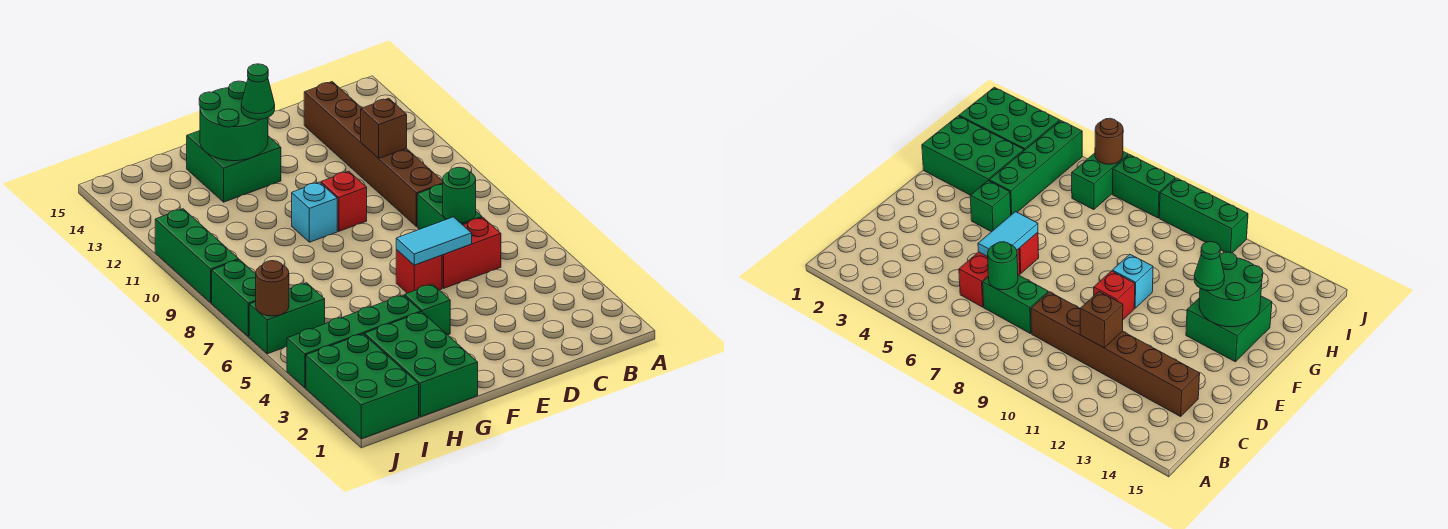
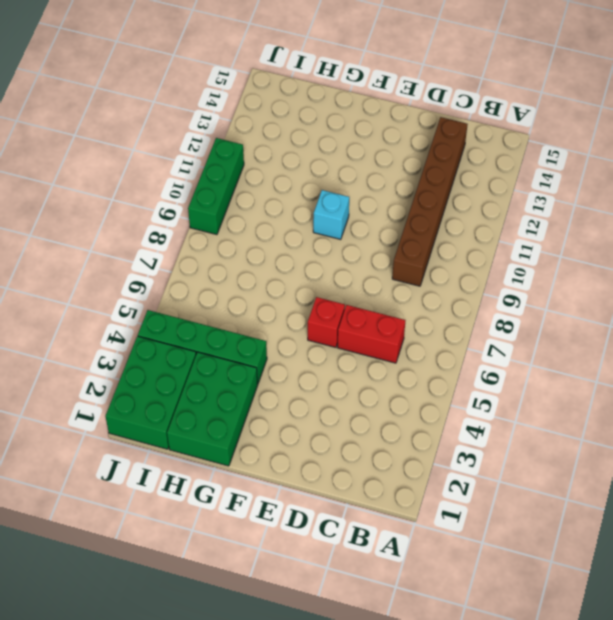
none -> green brick C7:C8 level 1
none -> red brick E10 level 1
none -> green brick F4 level 1

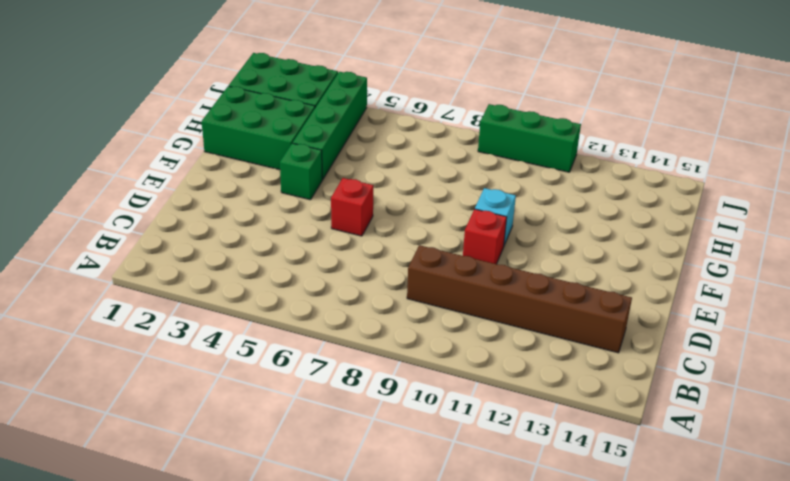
none -> red brick C6:D6 level 1
none -> green brick C7:C8 level 1
none -> green brick F13:G14 level 1

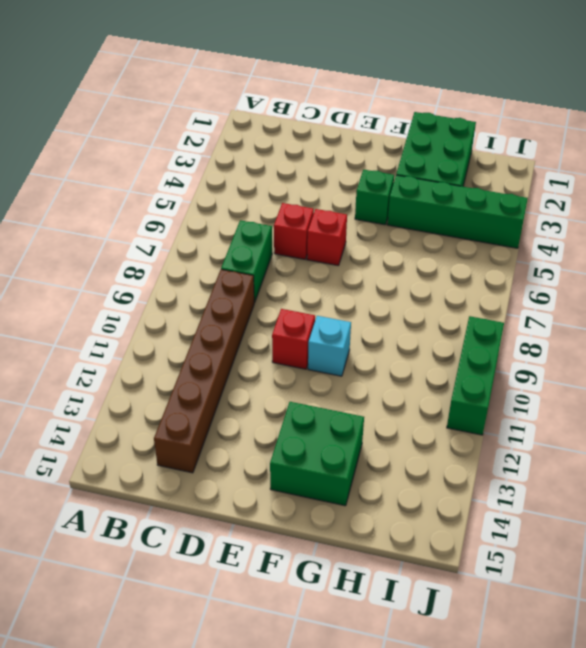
red brick D6 level 1 -> red brick C6:D6 level 1
none -> green brick I1:J3 level 1
none -> green brick I6:J6 level 1
none -> green brick J7:J8 level 1

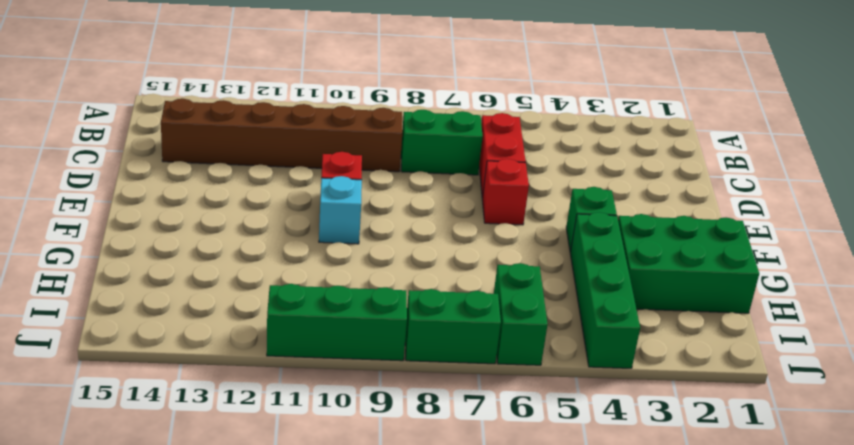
none -> green brick F13:G14 level 1
none -> green brick I1:J3 level 1
none -> green round brick C7 level 2

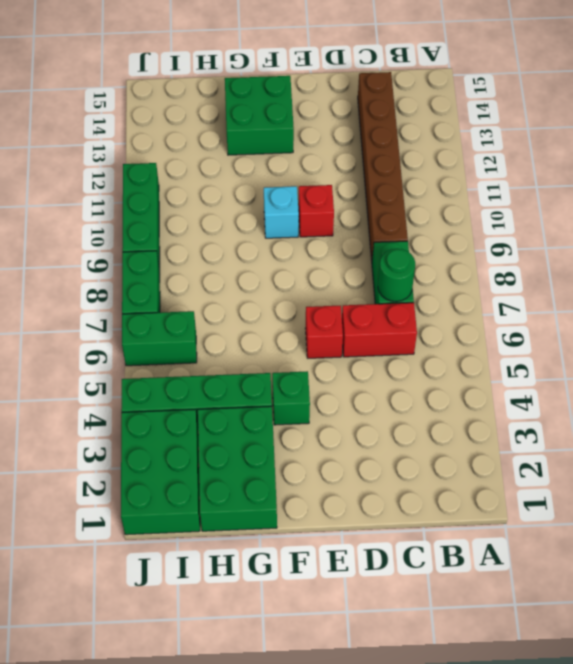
none -> brown brick C11 level 2
none -> cyan tile D6:E6 level 2
none -> green round brick F13:G14 level 2

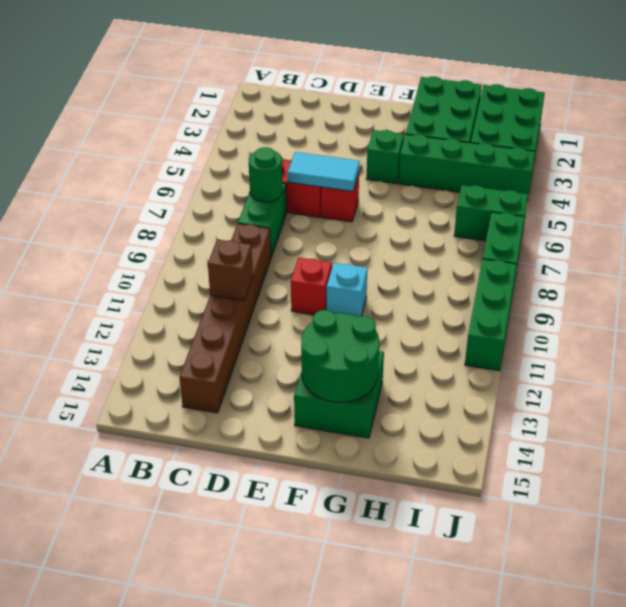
none -> brown round brick J6 level 2
none -> green cone F13 level 3

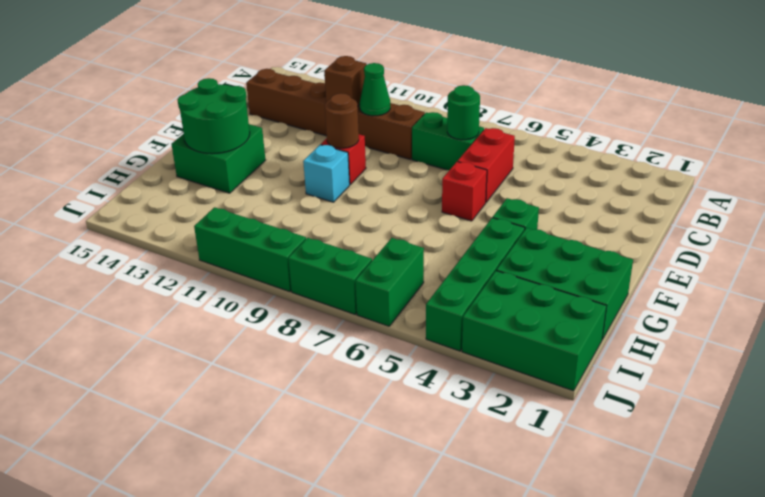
green cone C10 level 2 -> green cone F13 level 3
brown round brick E10 level 2 -> brown round brick J6 level 2
none -> cyan tile D6:E6 level 2

